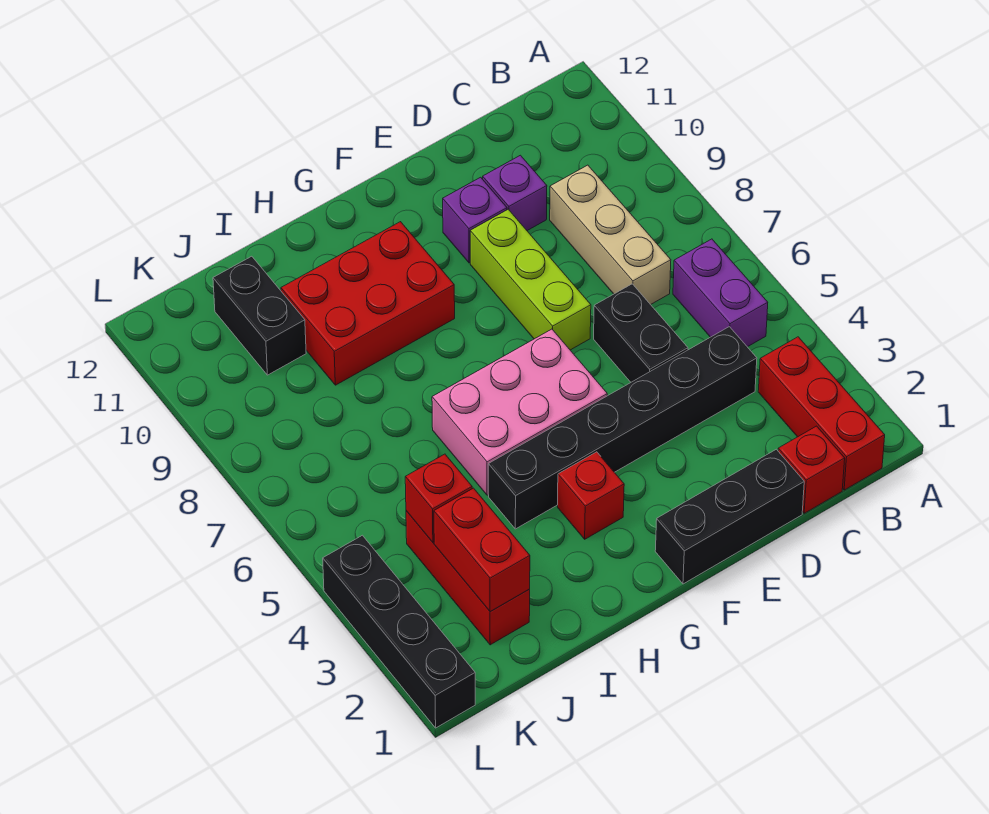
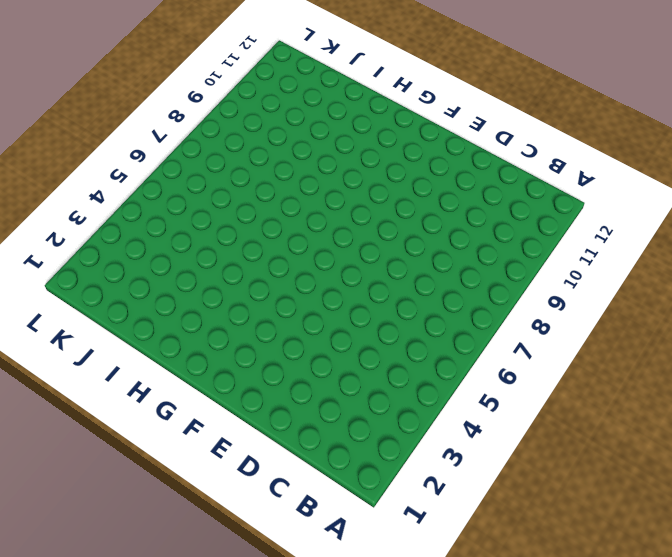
none -> red brick B1:B3 level 1
none -> purple brick B5:B6 level 1
none -> red brick C1 level 1

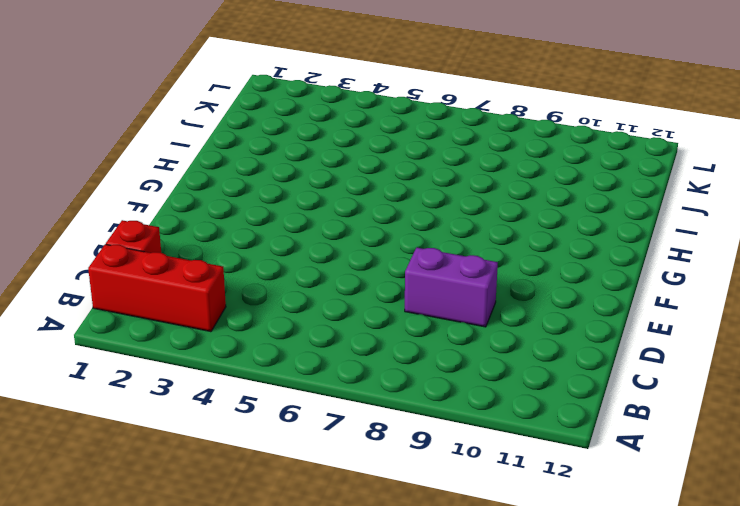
purple brick D8:D9 level 1 -> purple brick B5:B6 level 1
none -> black brick C4:H4 level 1
none -> tan brick C7:C9 level 1
none -> black brick D1:F1 level 1

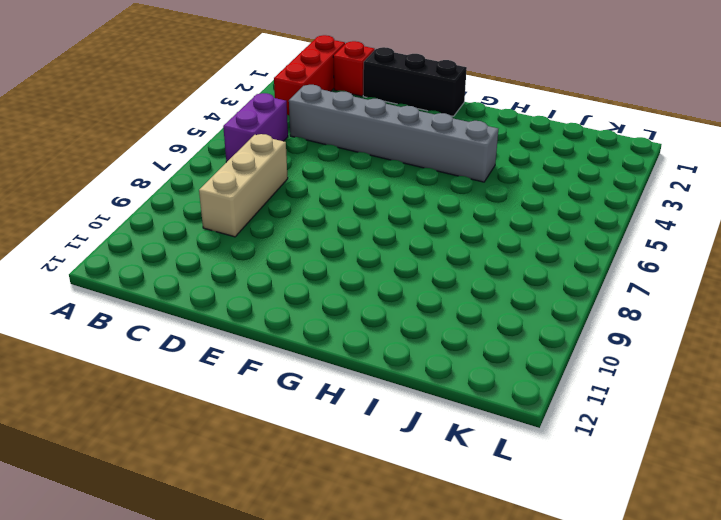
grey brick C4:H4 level 1 -> black brick C4:H4 level 1
none -> black brick D5:D6 level 1
none -> purple brick D10 level 1
none -> lime brick E7:E9 level 1

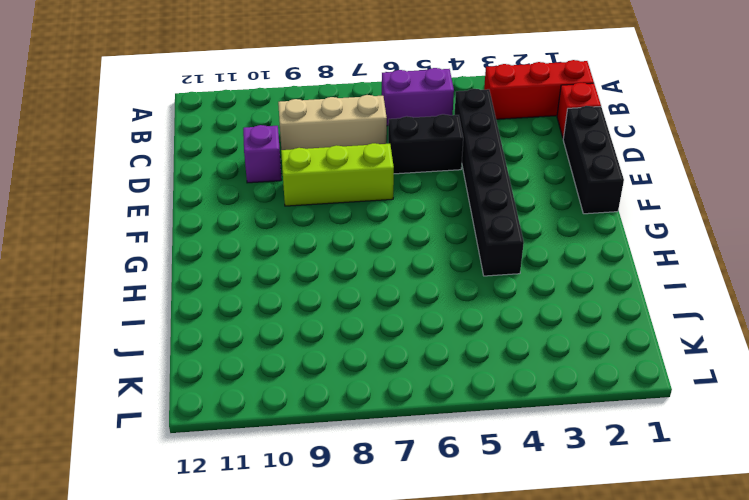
none -> purple brick E10 level 1
none -> pink brick F5:H6 level 1
none -> red brick G3 level 1

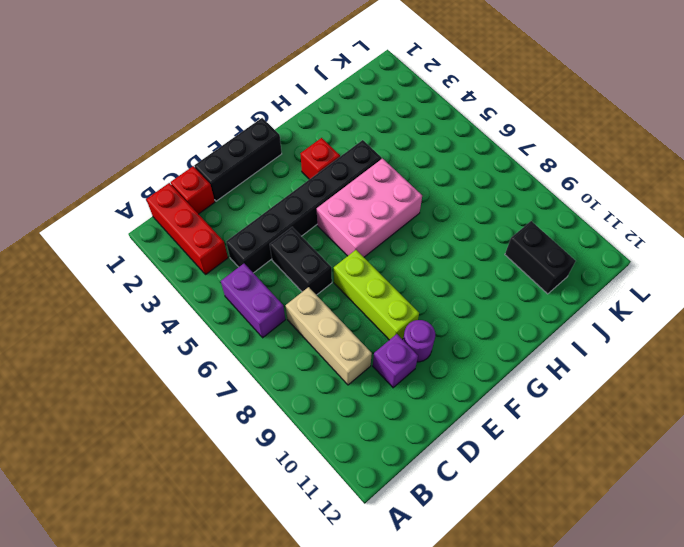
purple round brick E10 level 1 -> purple brick E10 level 1
none -> red brick G9:I10 level 1
none -> red brick J2:J4 level 1
none -> black brick L1:L4 level 1

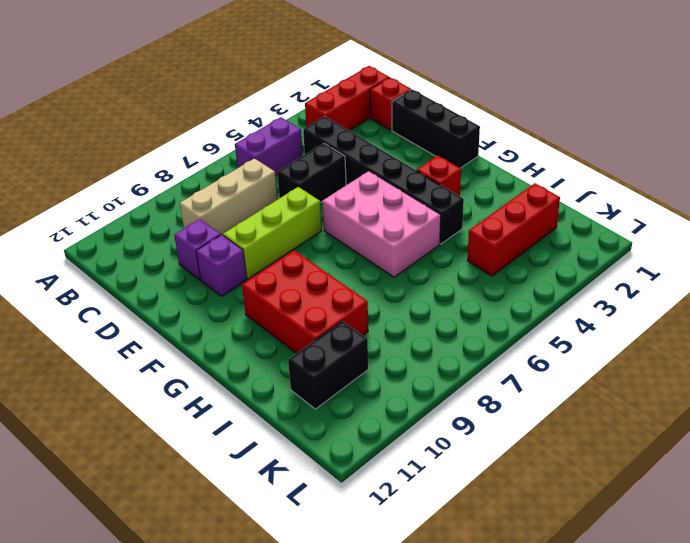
none -> black brick L1:L4 level 1
none -> red brick J2:J3 level 2
none -> red brick J4 level 2

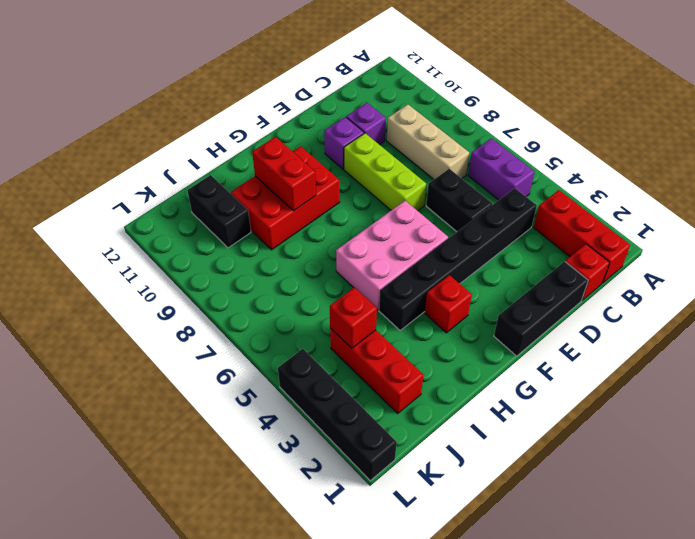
red brick H9:H10 level 2 -> red brick J2:J3 level 2

